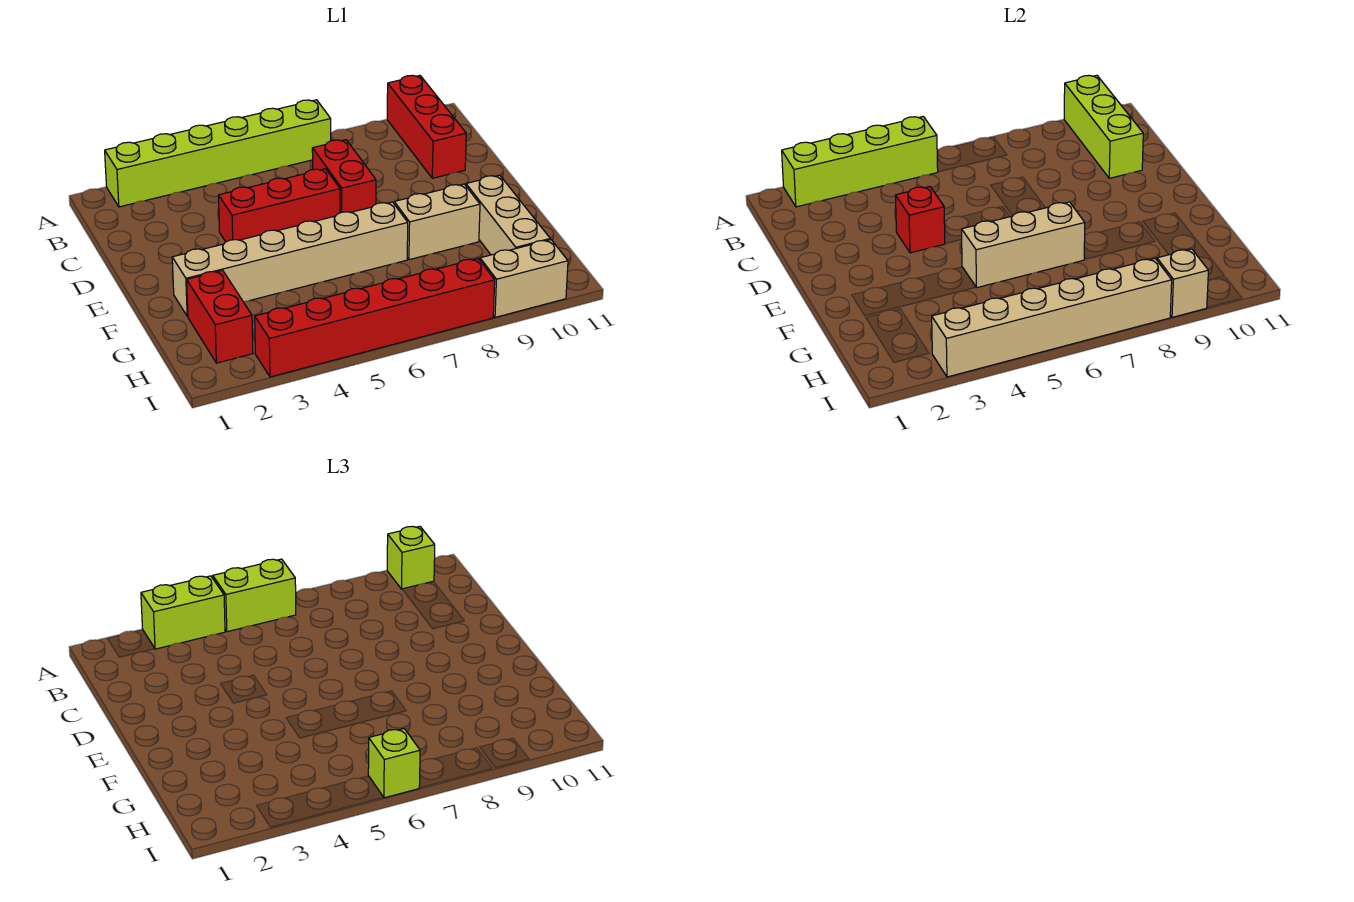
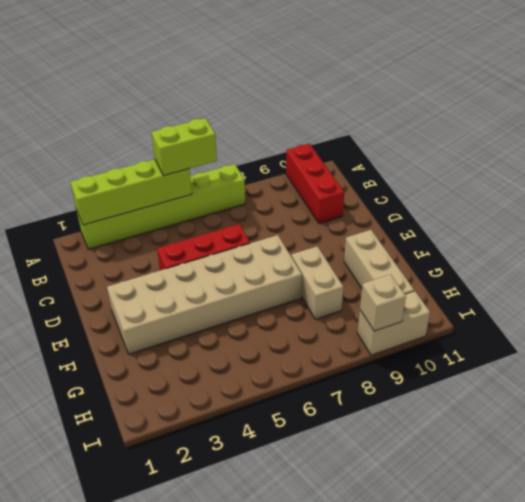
tan brick E2:F7 level 1 -> tan brick F2:F7 level 1
tan brick F8:G8 level 1 -> tan brick F8:F9 level 1
none -> red brick C7:D7 level 1
none -> red brick G2:H2 level 1
none -> red brick I3:I8 level 1

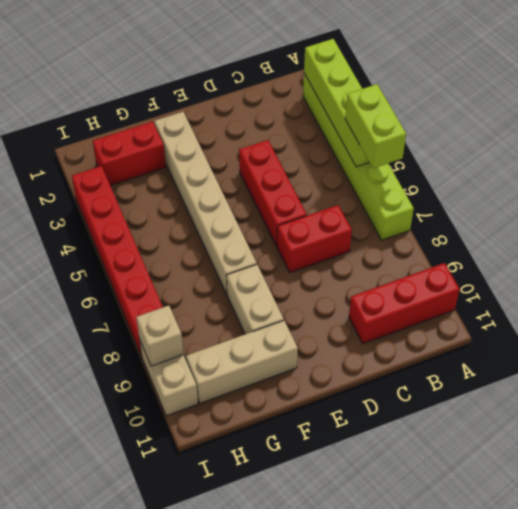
none -> lime brick A10:C10 level 2
none -> red brick D4 level 2
none -> tan brick F5:F7 level 2

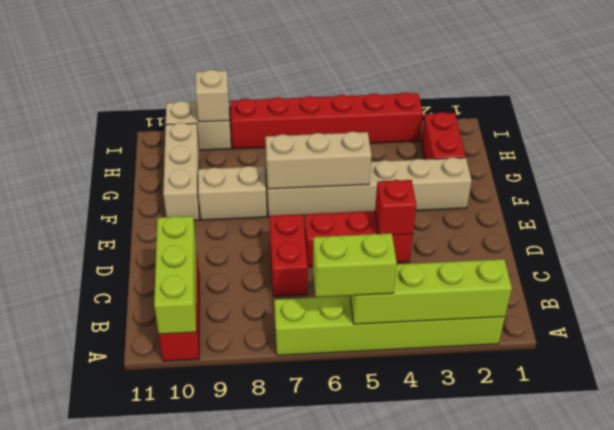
none -> tan brick I3:I8 level 2
none -> lime brick A3:A4 level 3
none -> lime brick A10 level 3

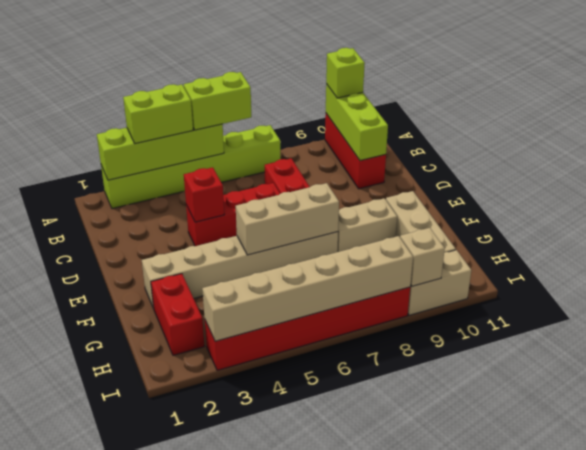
none -> lime brick I6 level 3

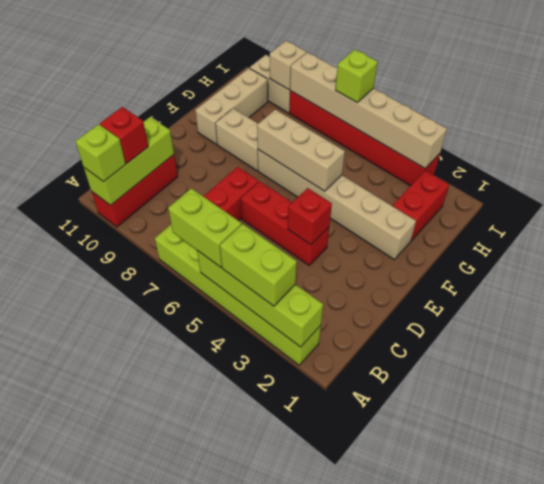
red brick B10 level 3 -> none

